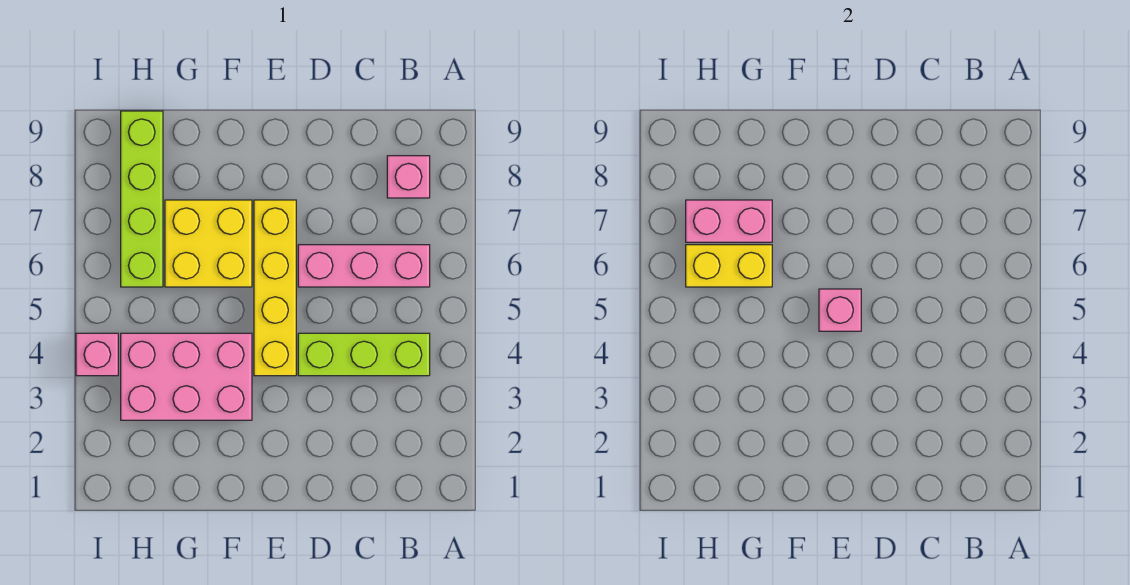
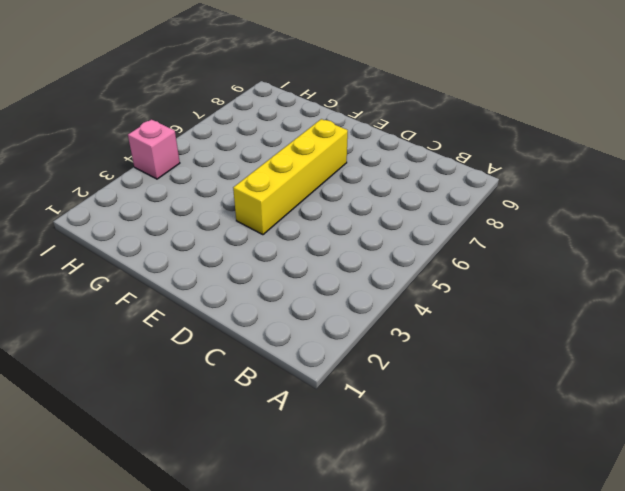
none -> lime brick B4:D4 level 1
none -> pink brick B6:D6 level 1

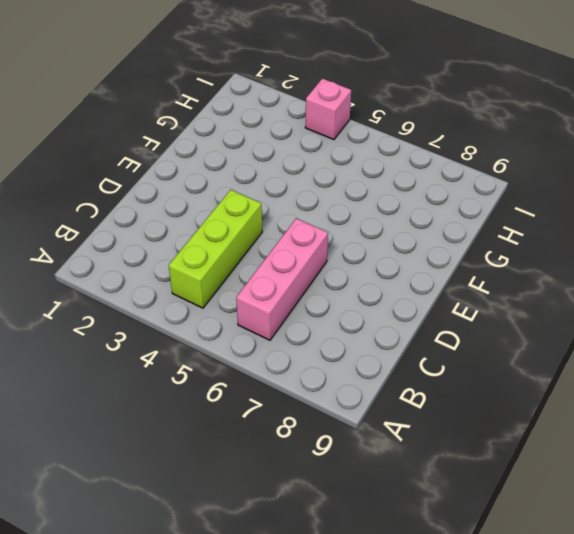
none -> pink brick B8 level 1
none -> yellow brick E4:E7 level 1

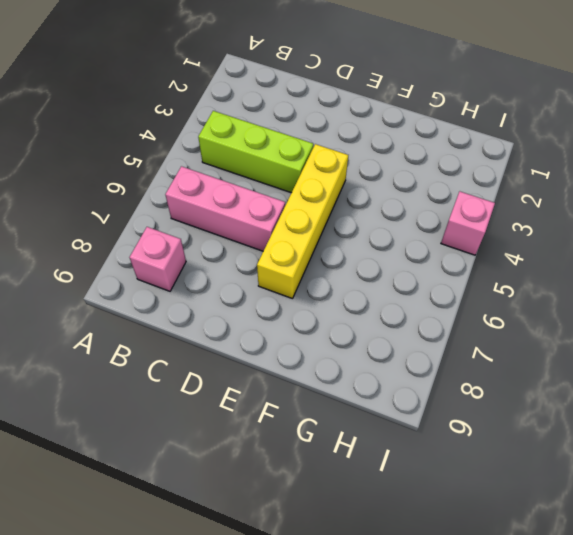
none -> pink brick F3:H4 level 1
none -> yellow brick F6:G7 level 1

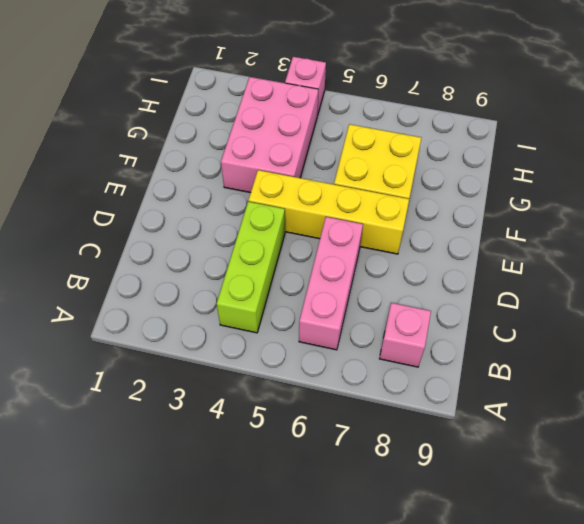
none -> lime brick H6:H9 level 1
none -> pink brick E5 level 2

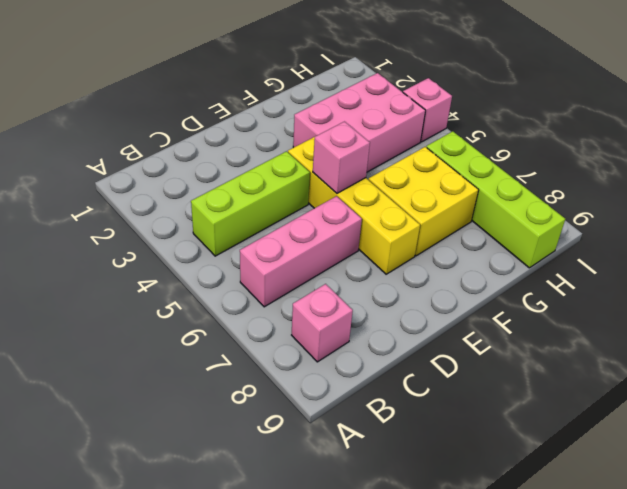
none -> yellow brick G6:H6 level 2
none -> pink brick G7:H7 level 2

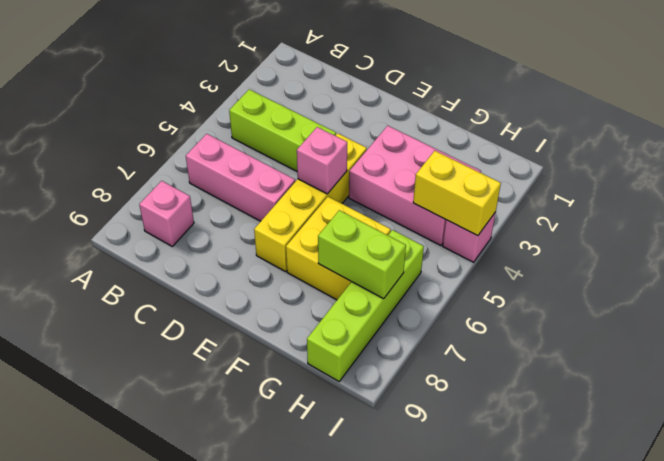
lime brick G7:H7 level 2 -> pink brick G7:H7 level 2
yellow brick H4:I4 level 2 -> yellow brick G6:H6 level 2

